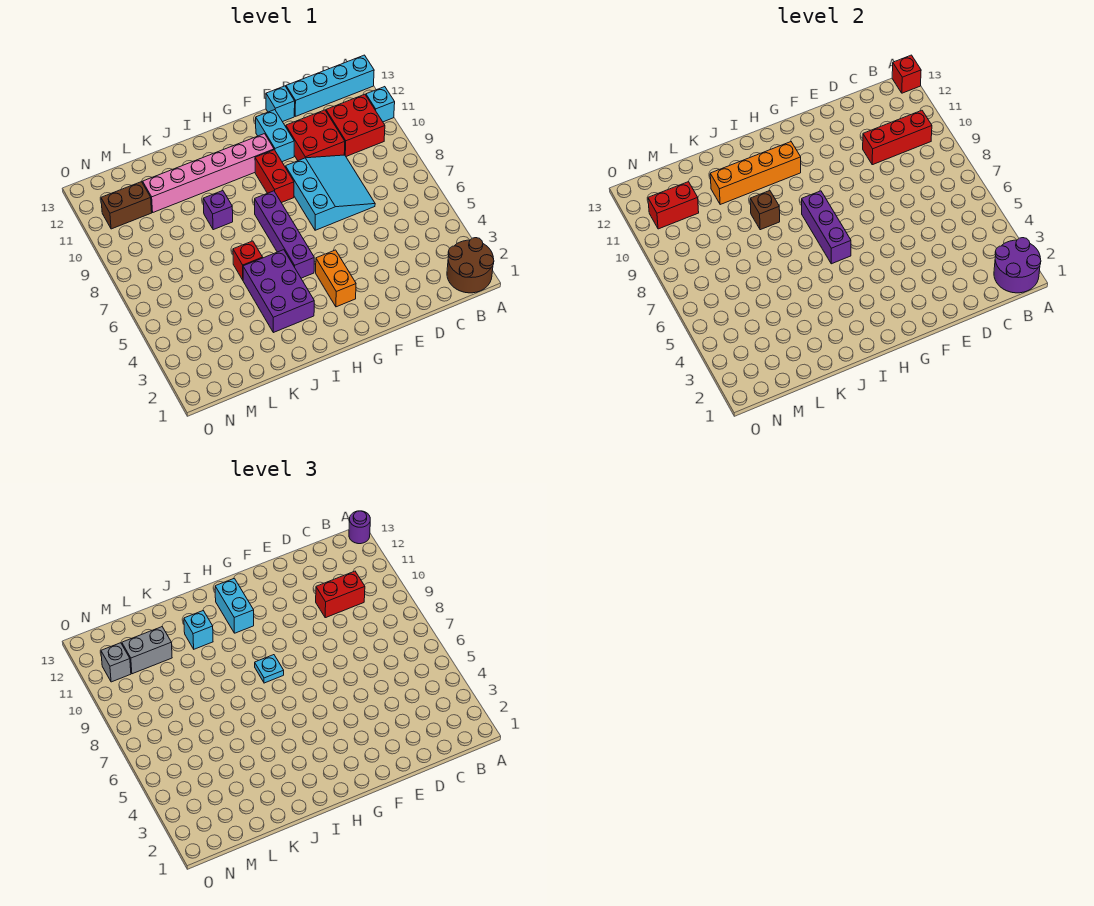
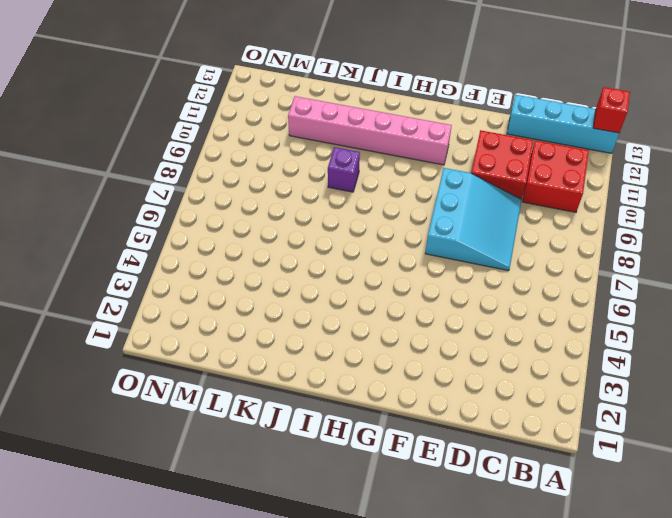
none -> brown round brick A1:B2 level 1
none -> cyan brick A11 level 1
none -> cyan brick E13 level 1
none -> cyan brick F11:F12 level 1

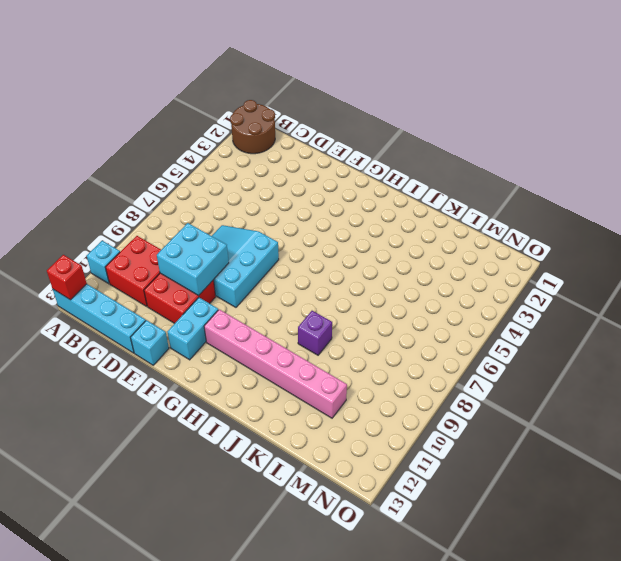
cyan brick D9:E10 level 2 -> red brick B10:D10 level 2
none -> orange brick G3:G4 level 1
none -> red brick G9:G10 level 1
none -> purple brick H5:H8 level 1
none -> purple brick I3:J5 level 1

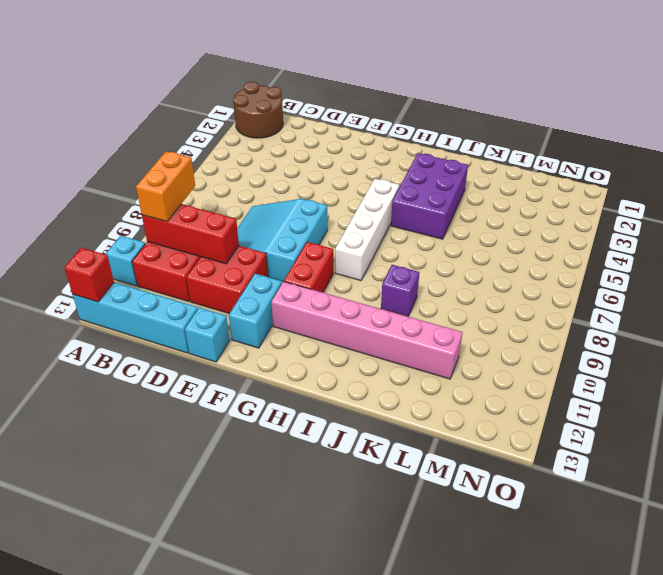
orange brick B9:B10 level 3 -> orange brick G3:G4 level 1
white brick H5:H8 level 1 -> purple brick H5:H8 level 1
none -> red brick J6 level 1
none -> brown brick M11:N11 level 1
none -> purple round brick A1:B2 level 2
none -> purple brick H6:H8 level 2

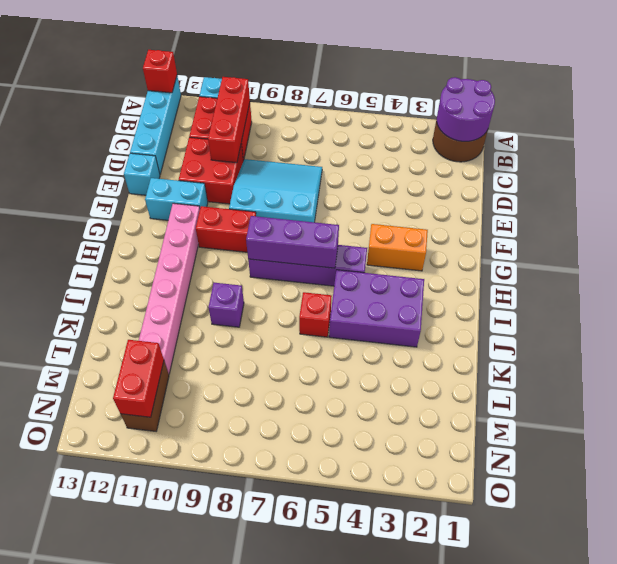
none -> orange brick H11:K11 level 2
none -> brown brick J9 level 2
none -> purple round brick A13 level 3
none -> red brick C10:D10 level 3

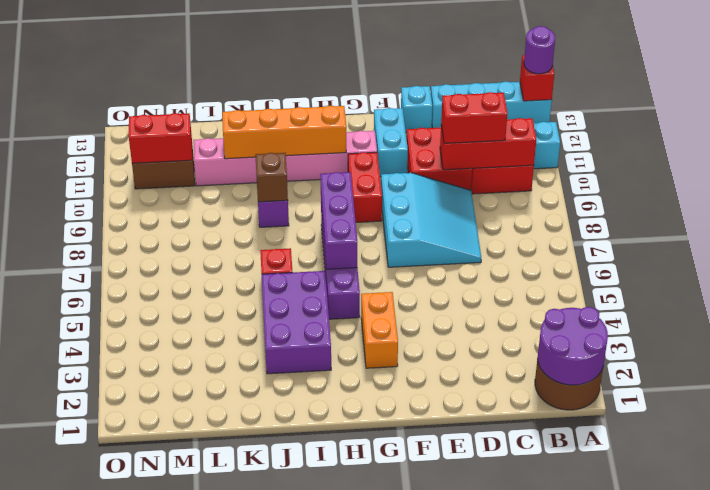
none -> cyan plate H8 level 3
none -> cyan brick H11:H12 level 3
none -> cyan brick J11 level 3
none -> grey brick L11:M11 level 3

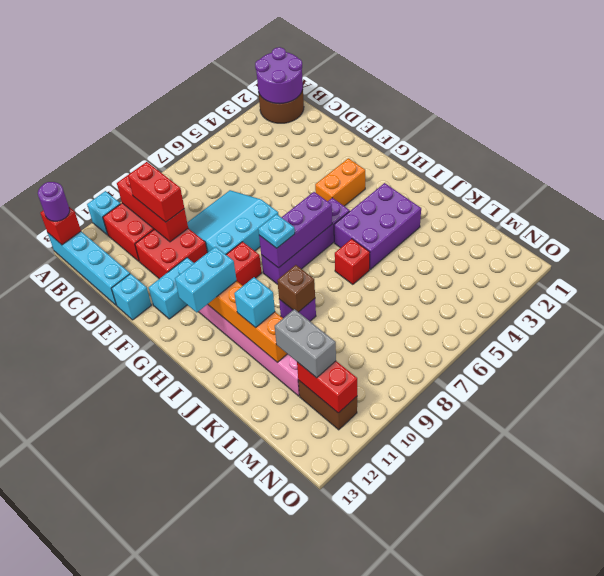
none -> grey brick N11 level 3

